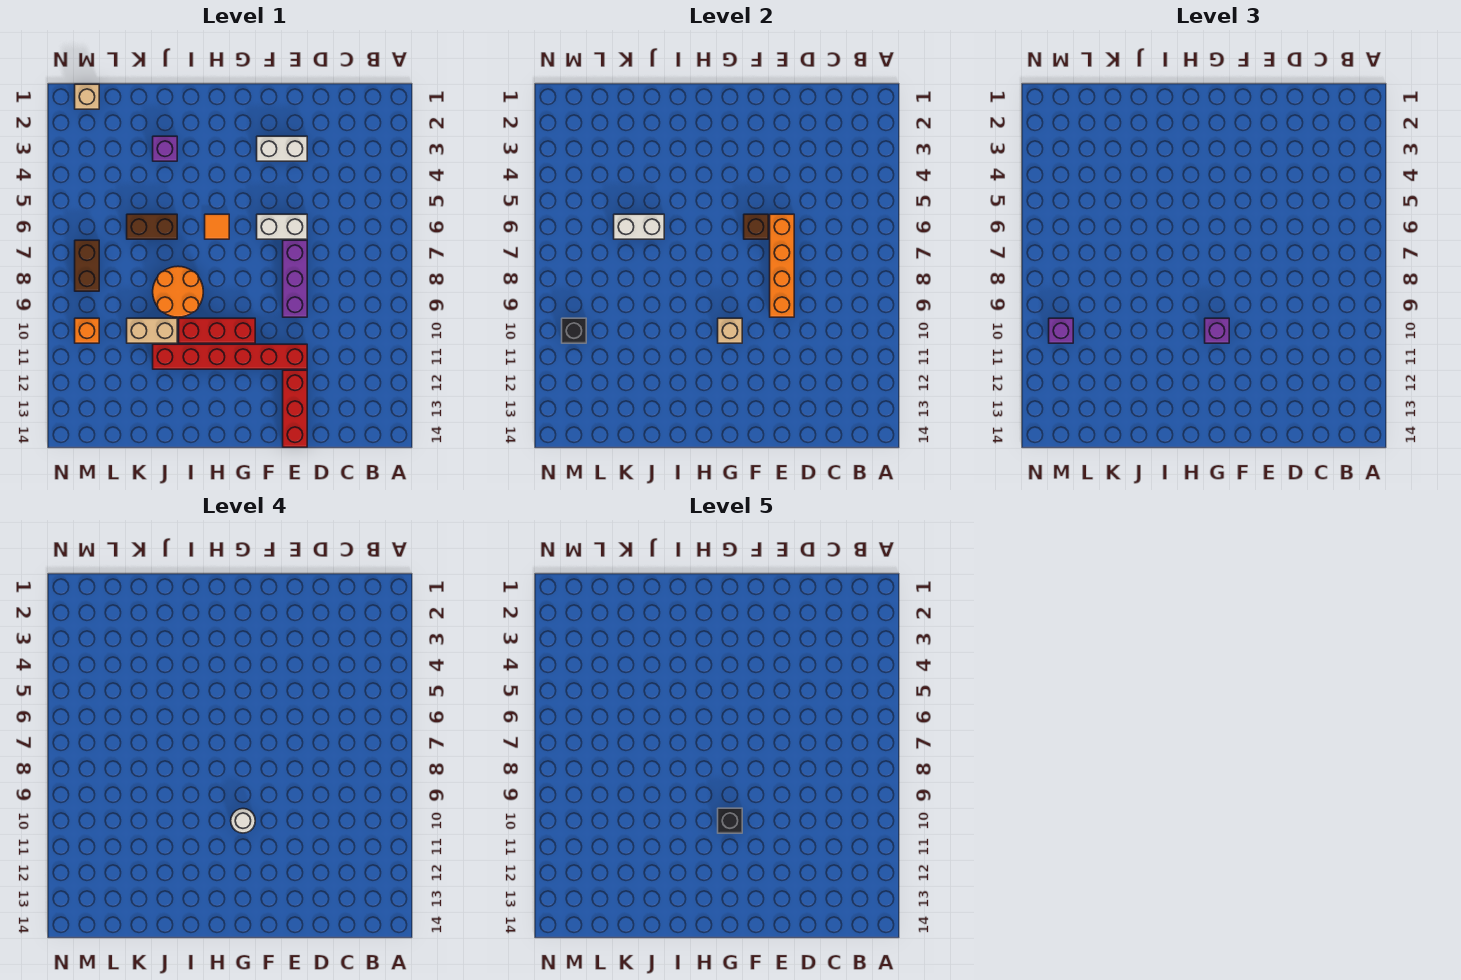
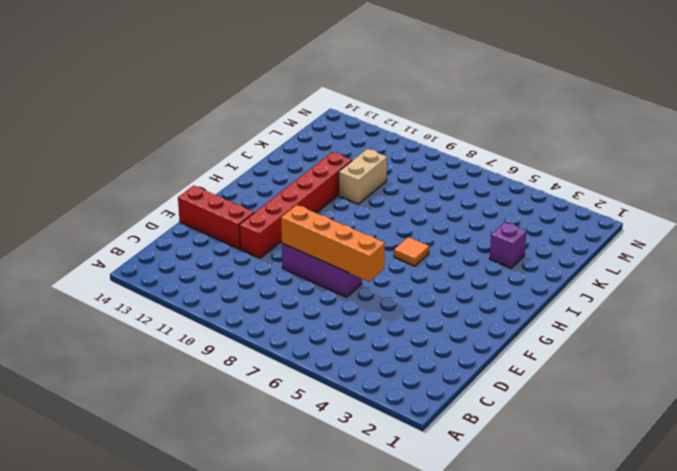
none -> white brick E3:F3 level 1
none -> white brick E6:F6 level 1
none -> red brick G10:I10 level 1

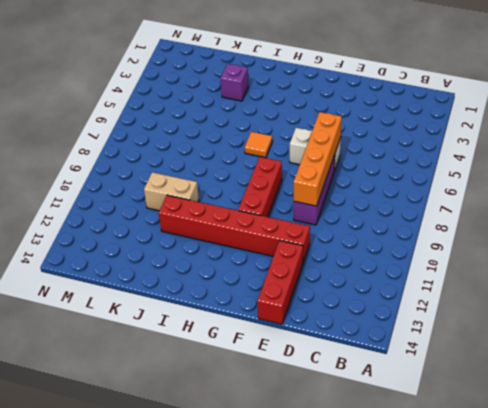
red brick G8:G10 level 1 -> red brick G10:I10 level 1
none -> white brick E3:F3 level 1
none -> orange round brick I8:J9 level 1
none -> brown brick J6:K6 level 1

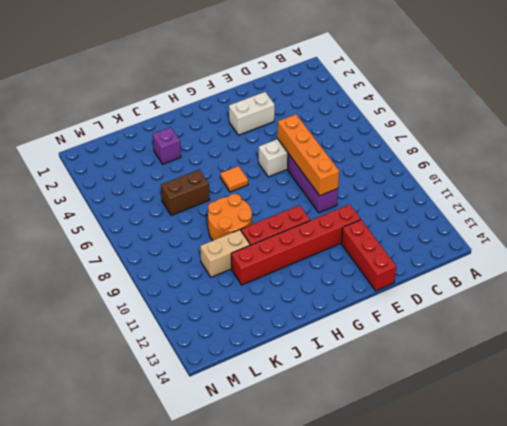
none -> tan brick M1 level 1
none -> brown brick M7:M8 level 1
none -> orange brick M10 level 1

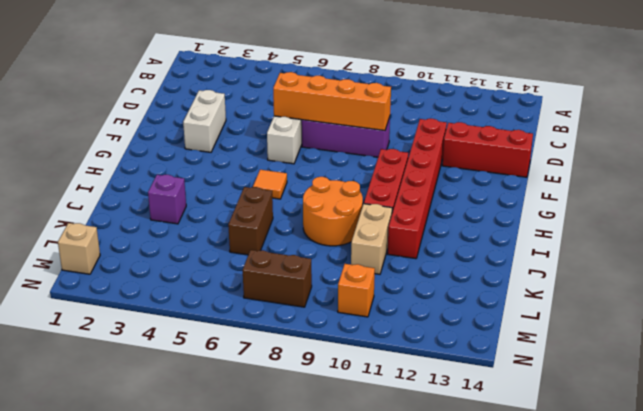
none -> brown brick F6 level 2
none -> tan brick G10 level 2
none -> white brick J6:K6 level 2

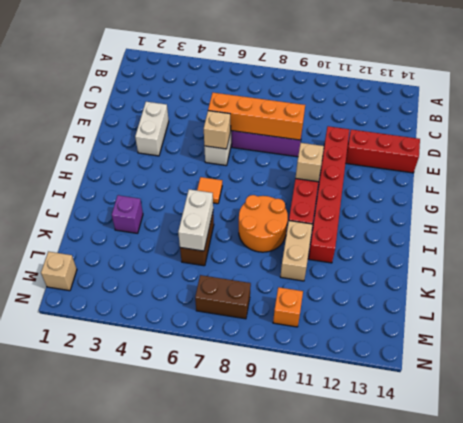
tan brick F6 level 2 -> brown brick F6 level 2
none -> black brick M10 level 2
none -> purple brick G10 level 3
none -> purple brick M10 level 3

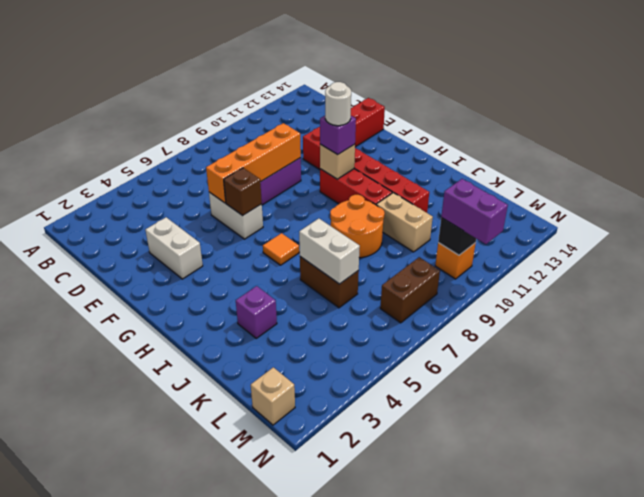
purple brick M10:N10 level 3 -> purple brick M10 level 3
none -> black brick G10 level 5

